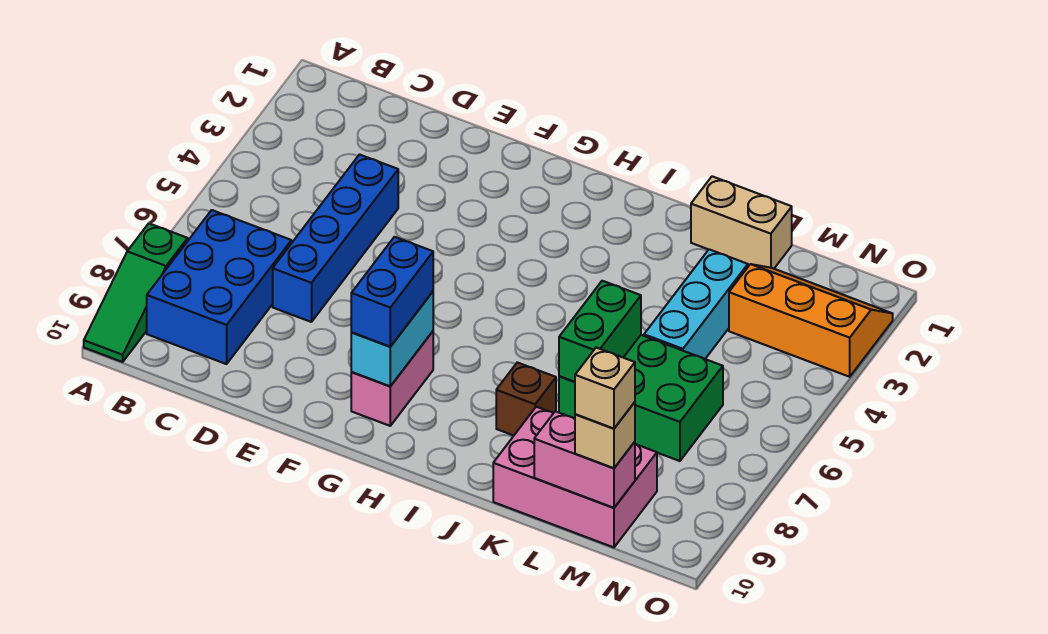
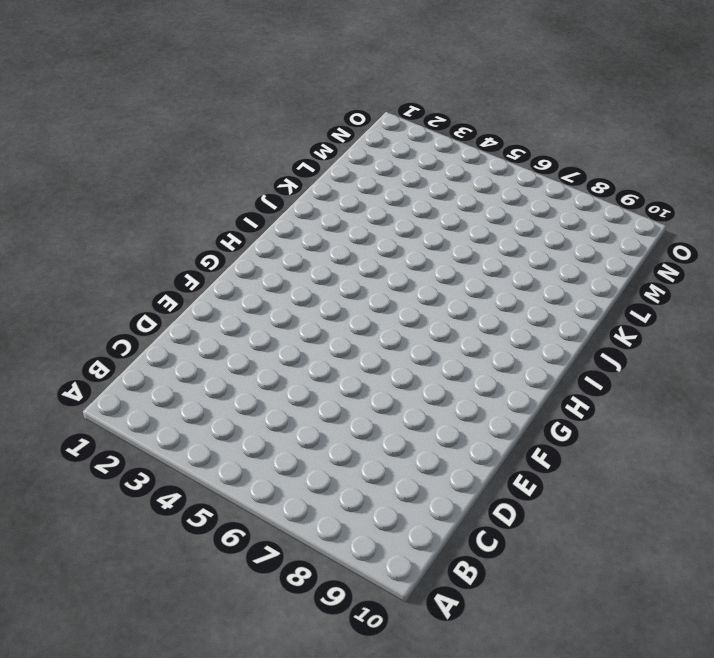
none -> green slope A8:A10 level 1 top 8
none -> blue brick B7:C9 level 1
none -> blue brick D4:D7 level 1

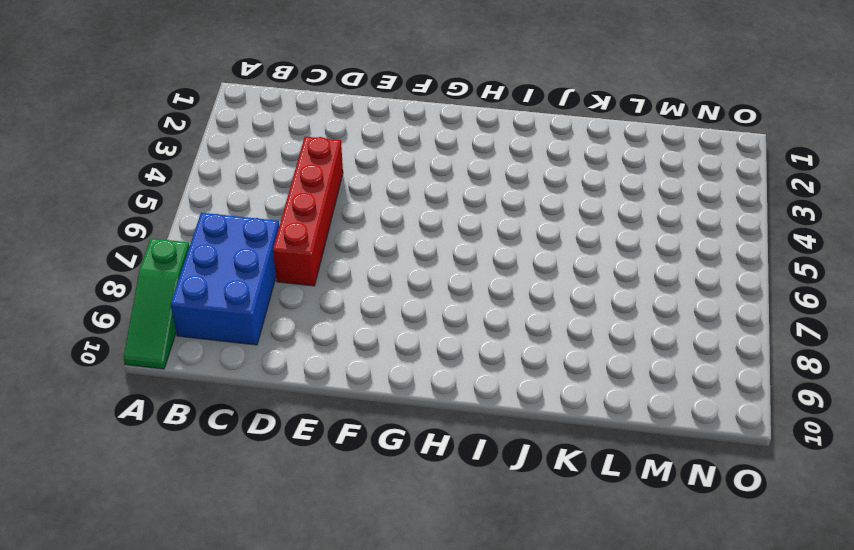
red brick D4:D7 level 1 -> blue brick D4:D7 level 1
none -> pink brick G8:G9 level 1
none -> brown brick J8 level 1
none -> tan brick K1:L1 level 1

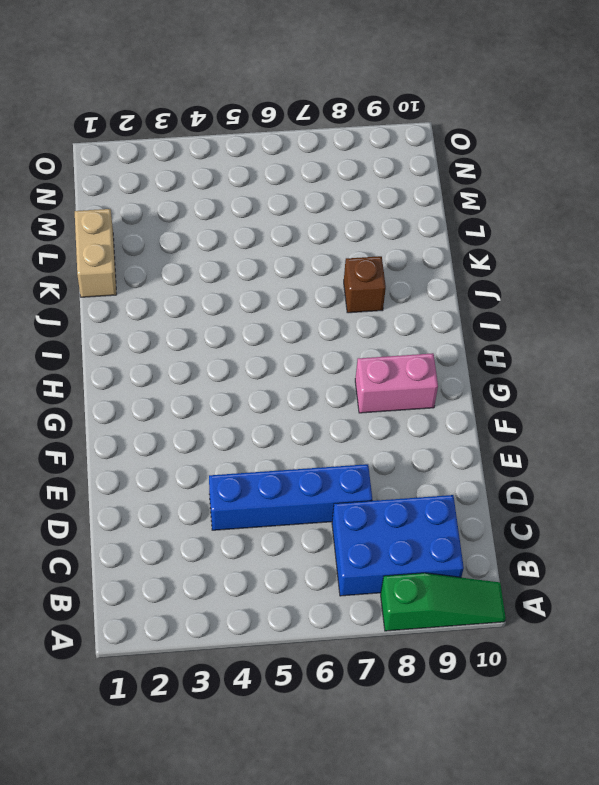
none -> green brick K6:M7 level 1
none -> pink brick K9:M10 level 1
none -> cyan brick L3:L5 level 1

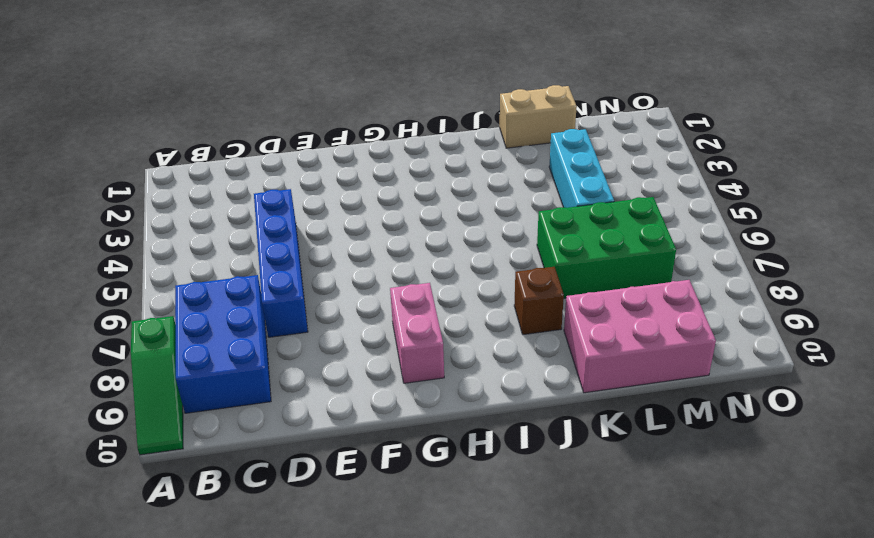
none -> orange slope M2:O3 level 1 top 3
none -> cyan brick G8:G9 level 2
none -> green brick K6:K7 level 2

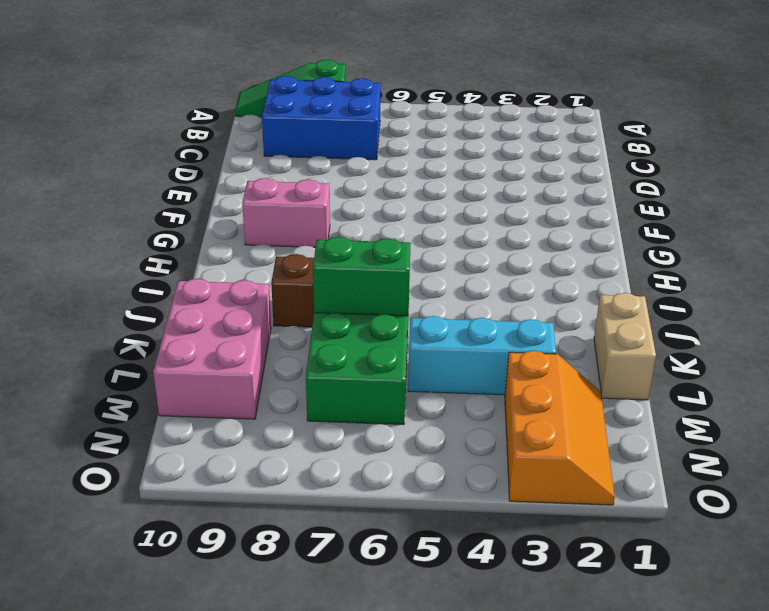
none -> blue brick D4:D7 level 1
none -> cyan brick G8:G9 level 2
none -> pink brick L10:M10 level 2

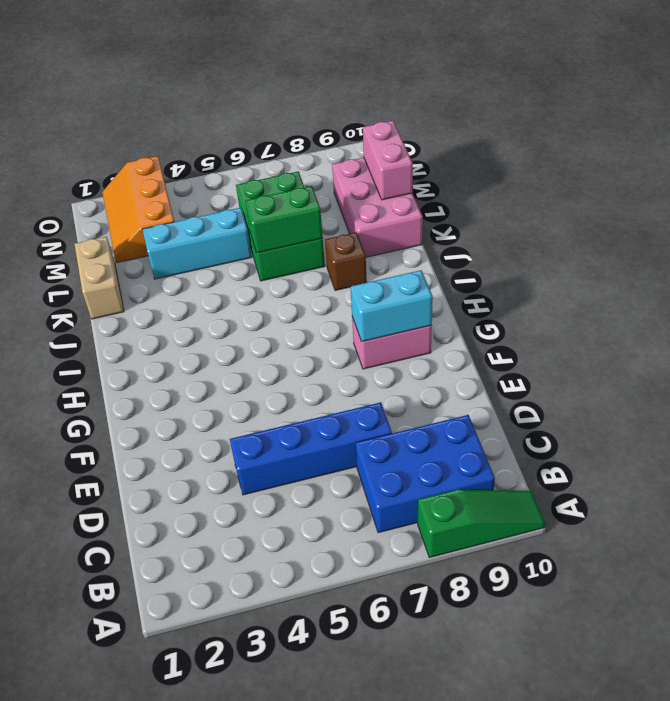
none -> blue brick G8:G9 level 3
none -> tan brick M10 level 3
none -> tan brick M10 level 4

